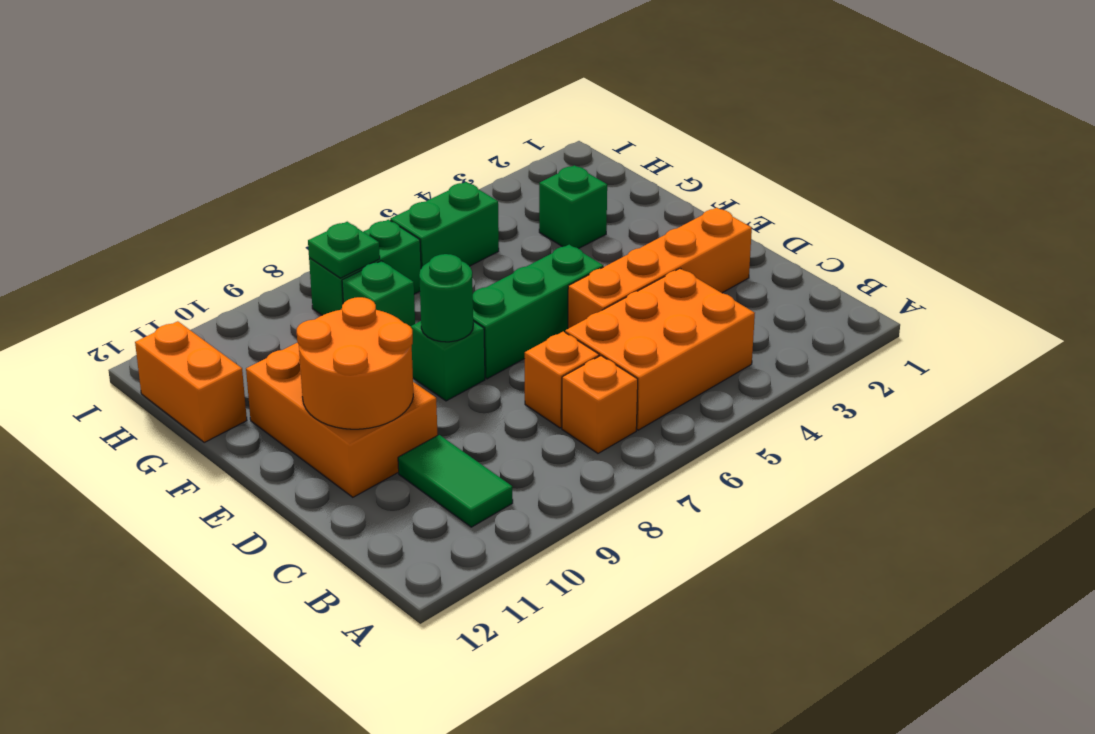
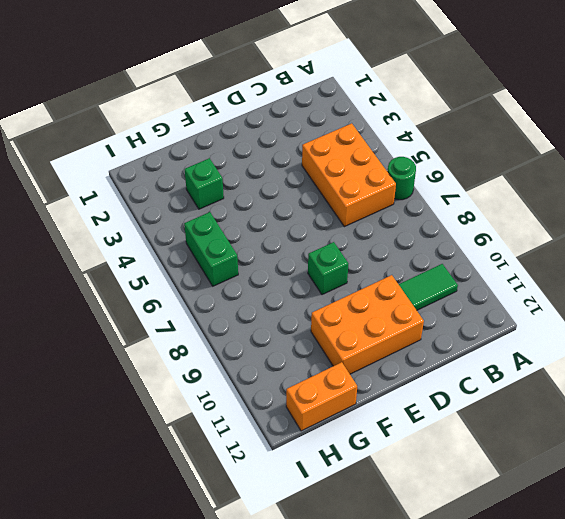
green round brick A6 level 1 -> green round brick E8 level 2
none -> orange brick B7 level 1
none -> orange brick C7 level 1
none -> orange brick D2:D5 level 1

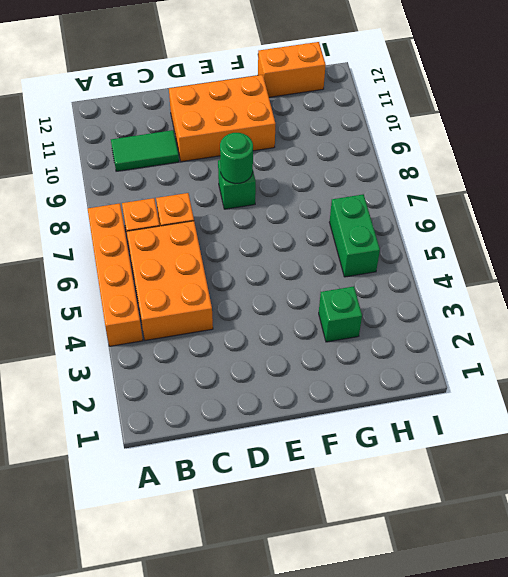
orange brick A4:A7 level 1 -> orange brick D2:D5 level 1
none -> green brick E5:E7 level 1
none -> green brick G8 level 1
none -> green brick H7:H8 level 1

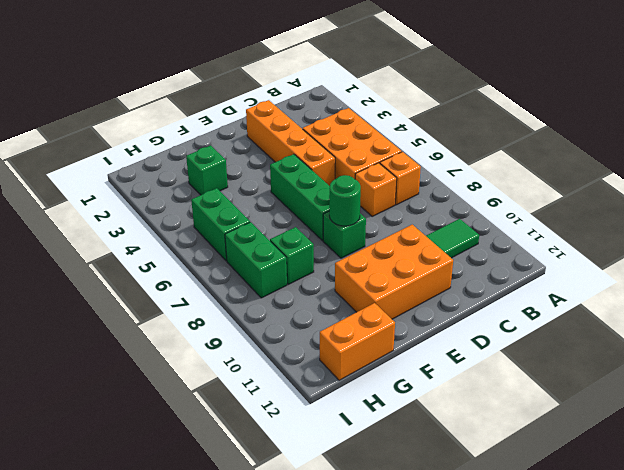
none -> orange round brick D10:E11 level 2
none -> green plate H8 level 2

